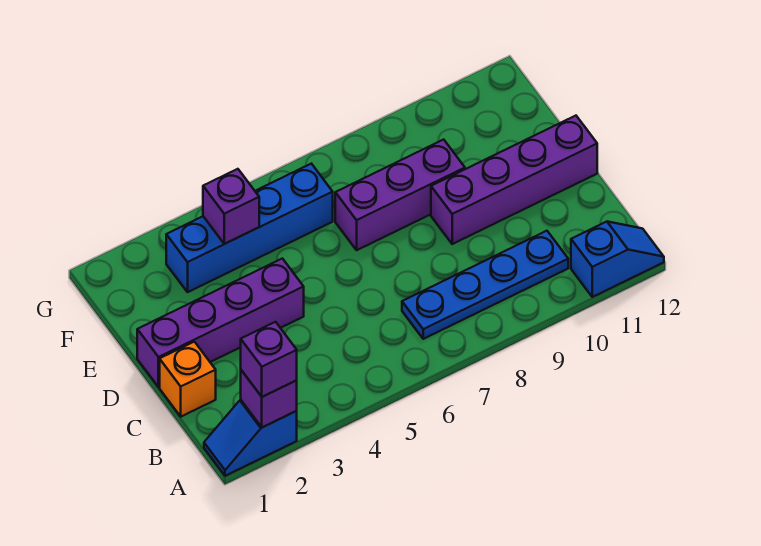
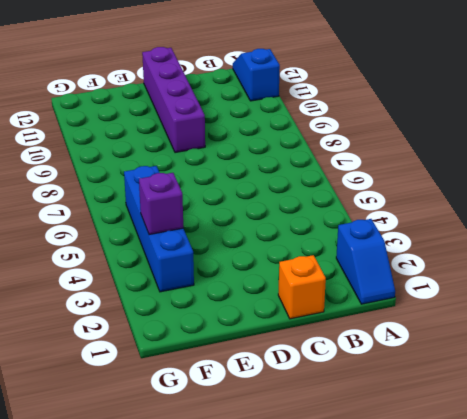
none -> blue plate B7:B10 level 1
none -> purple brick D1:D4 level 1

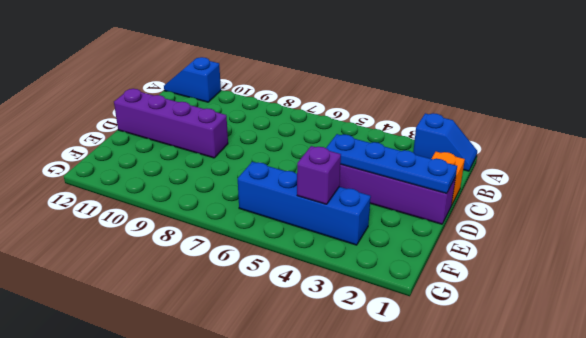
blue plate D1:D4 level 2 -> blue plate B7:B10 level 1
none -> purple brick E7:E9 level 1
none -> purple brick A2 level 2

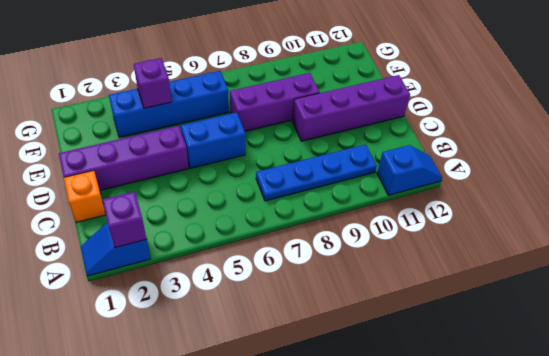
blue brick D5:D6 level 1 -> none
none -> purple brick A2 level 3

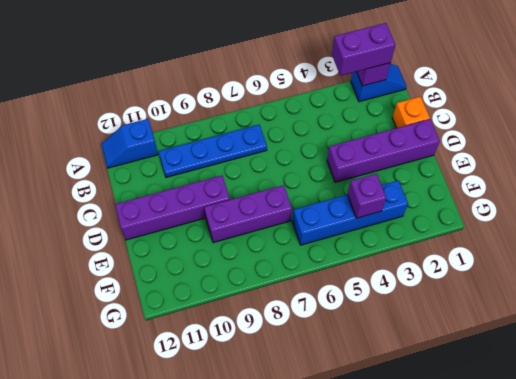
purple brick A2:A3 level 3 -> purple brick A2 level 3

